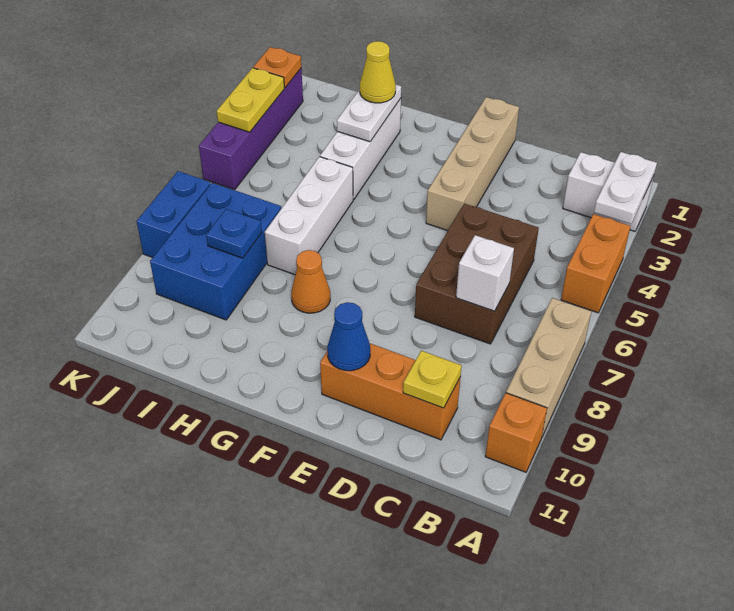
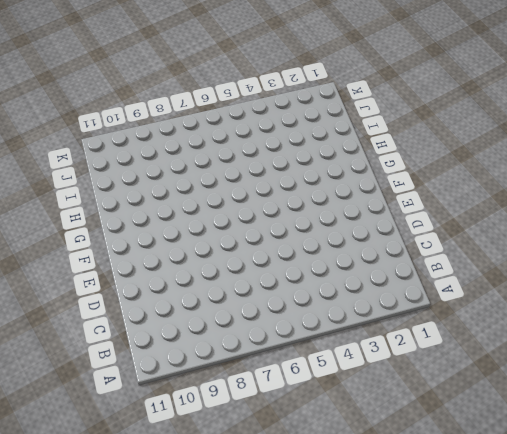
none -> white brick A2:B2 level 1
none -> orange brick A4:A5 level 1
none -> tan brick A7:A9 level 1

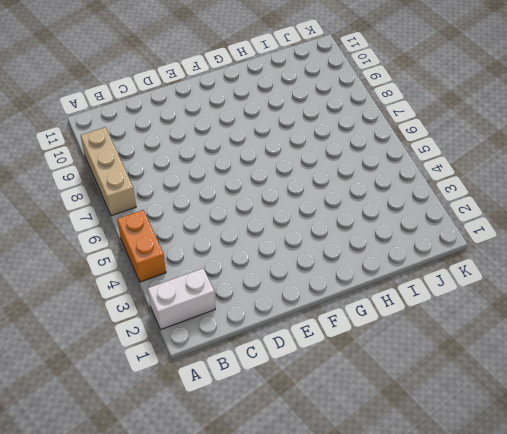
none -> orange brick A10 level 1
none -> brown brick C5:D7 level 1
none -> orange brick C10:E10 level 1

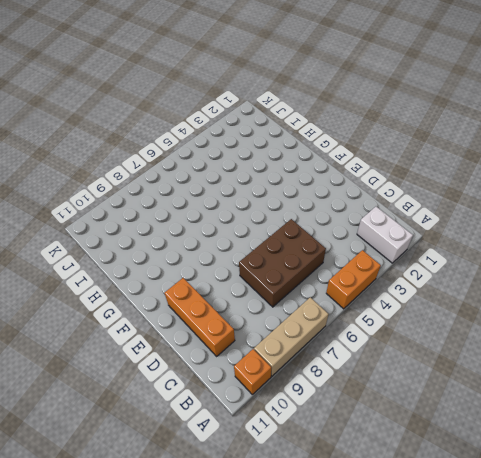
none -> tan brick E1:E4 level 1
none -> orange cone G8 level 1
none -> white brick H2:H4 level 1

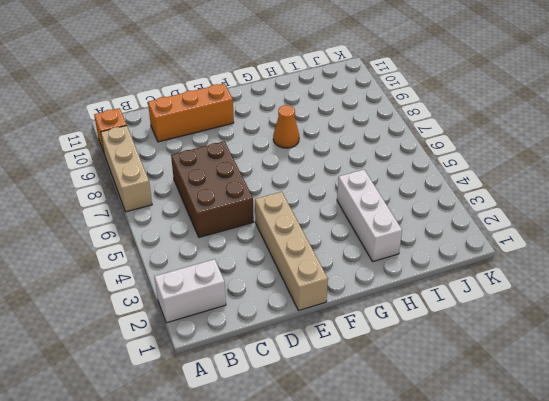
none -> orange brick A4:A5 level 1
none -> white brick H5:H7 level 1
none -> blue brick I7:J9 level 1

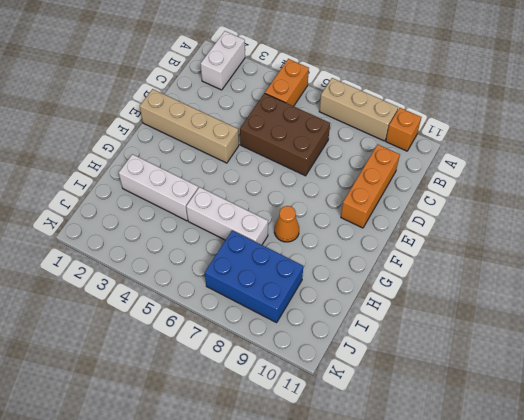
orange brick A5:B5 level 1 -> orange brick A4:A5 level 1
none -> purple brick K2:K5 level 1
none -> blue brick K7:K8 level 1
none -> white plate A2:A3 level 2

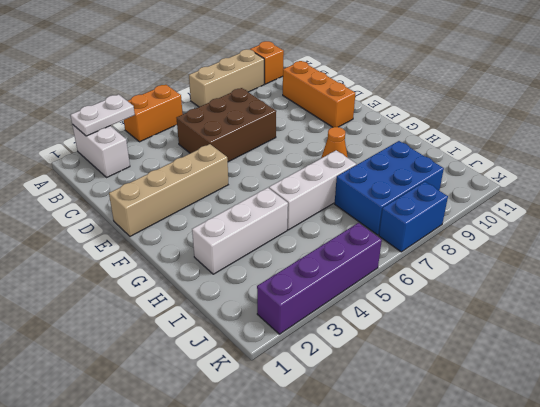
none -> white brick C7 level 2
none -> yellow plate C10 level 2
none -> blue cone E10 level 2

